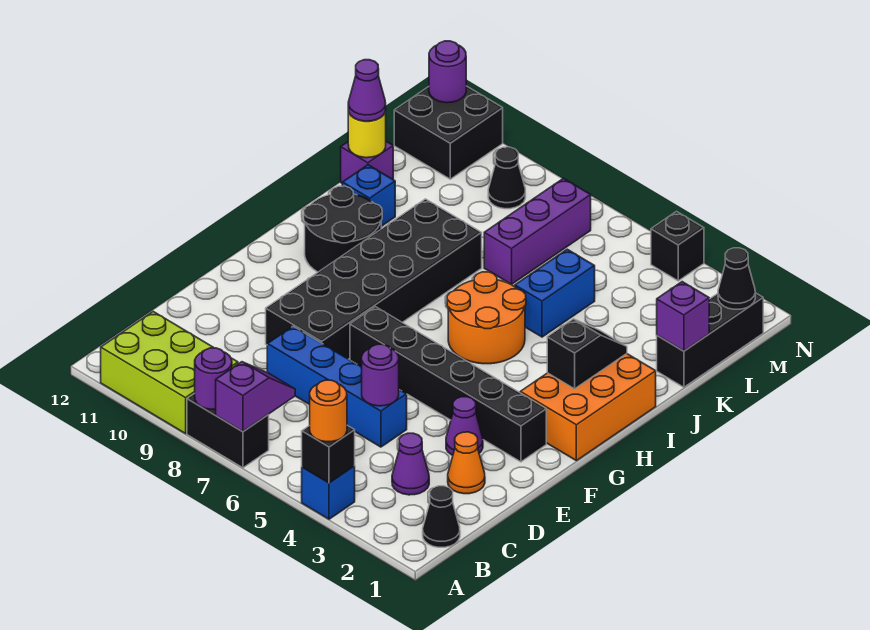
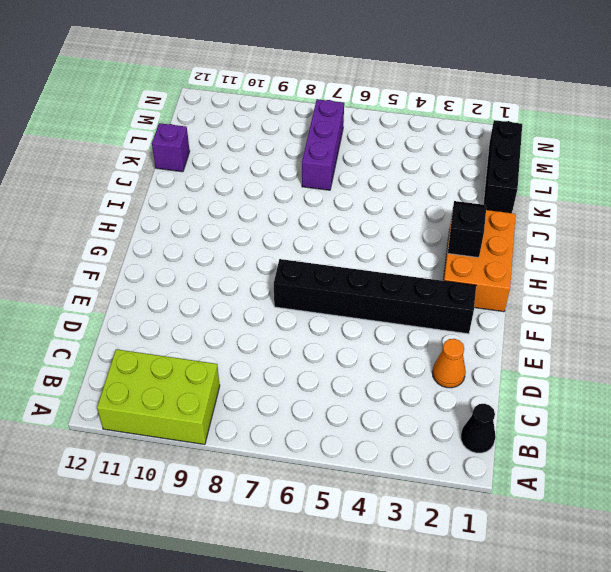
none -> blue brick A4 level 1
none -> black brick A7:A8 level 1
none -> purple cone C3 level 1
none -> blue brick D5:D8 level 1

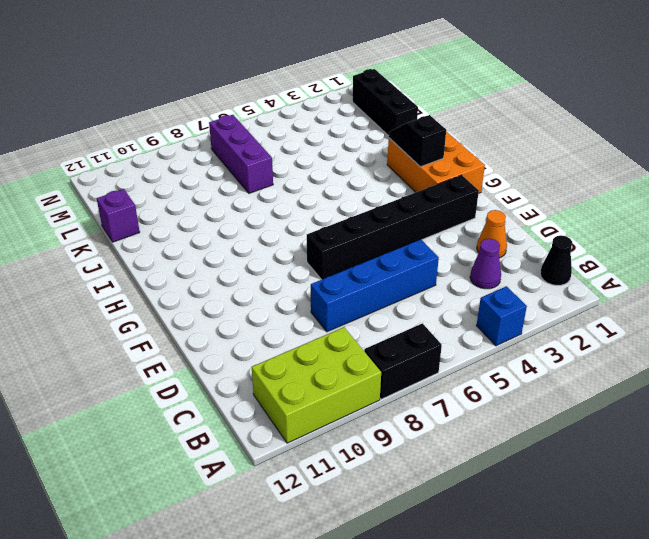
none -> purple cone E3 level 1
none -> black brick E8:J9 level 1
none -> orange round brick H5:I6 level 1
none -> black round brick H10:I11 level 1

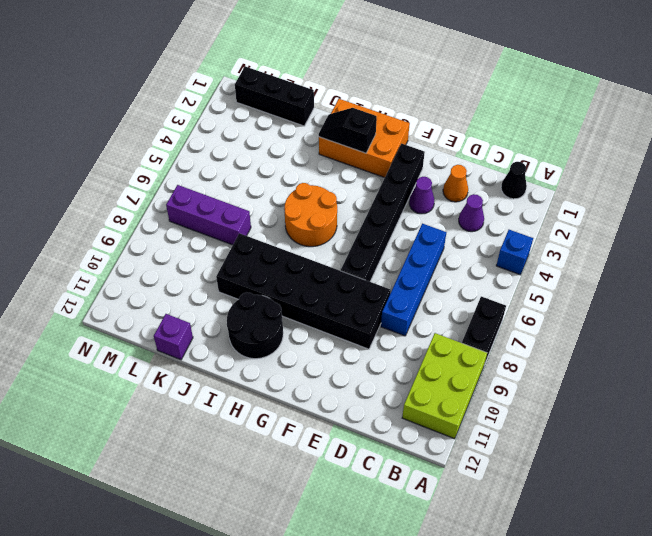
none -> blue brick J5:K5 level 1
none -> blue brick J11 level 1
none -> black cone M9 level 1
none -> black brick M11:N12 level 1

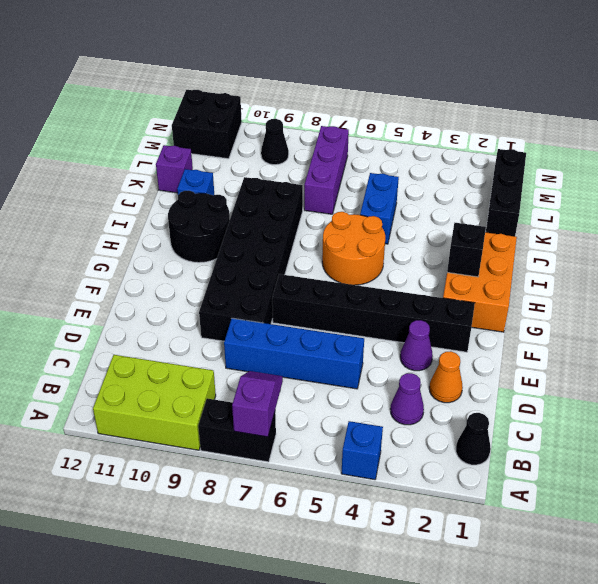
none -> black brick N4 level 1
none -> black brick A4 level 2
none -> purple round brick A8 level 2
none -> purple round brick D5 level 2

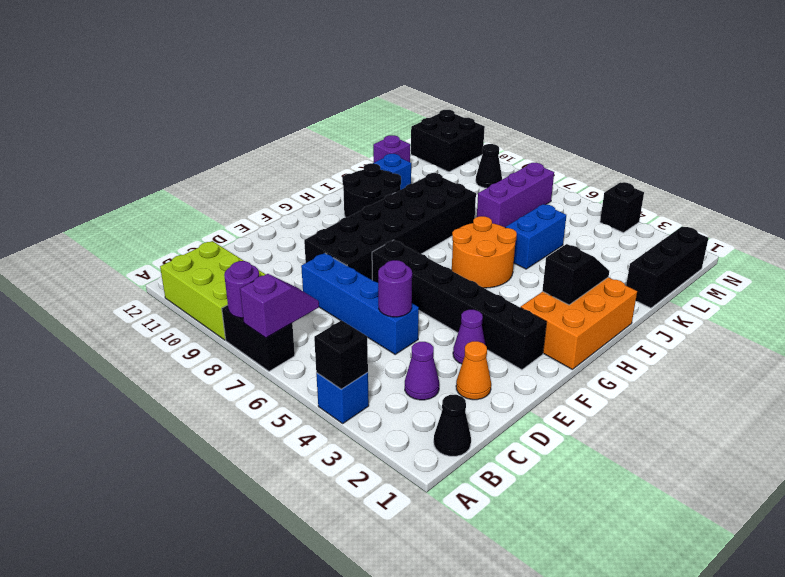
none -> purple brick K1 level 2
none -> yellow round brick K12 level 2
none -> black cone M1 level 2
none -> purple round brick N12 level 2

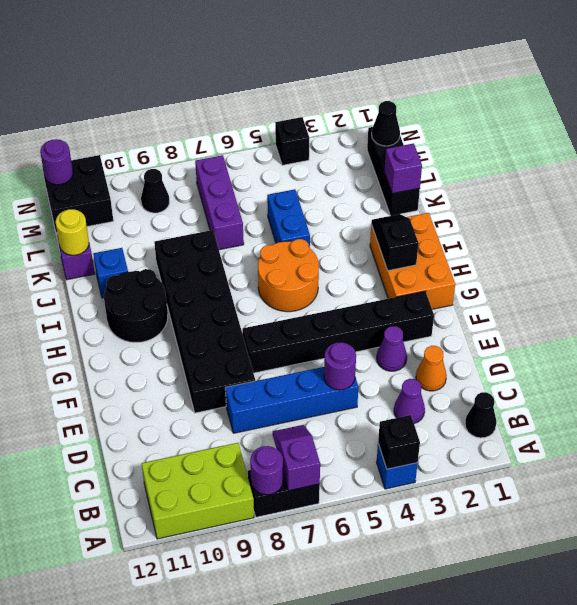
none -> orange round brick A4 level 3
none -> purple cone K12 level 3

